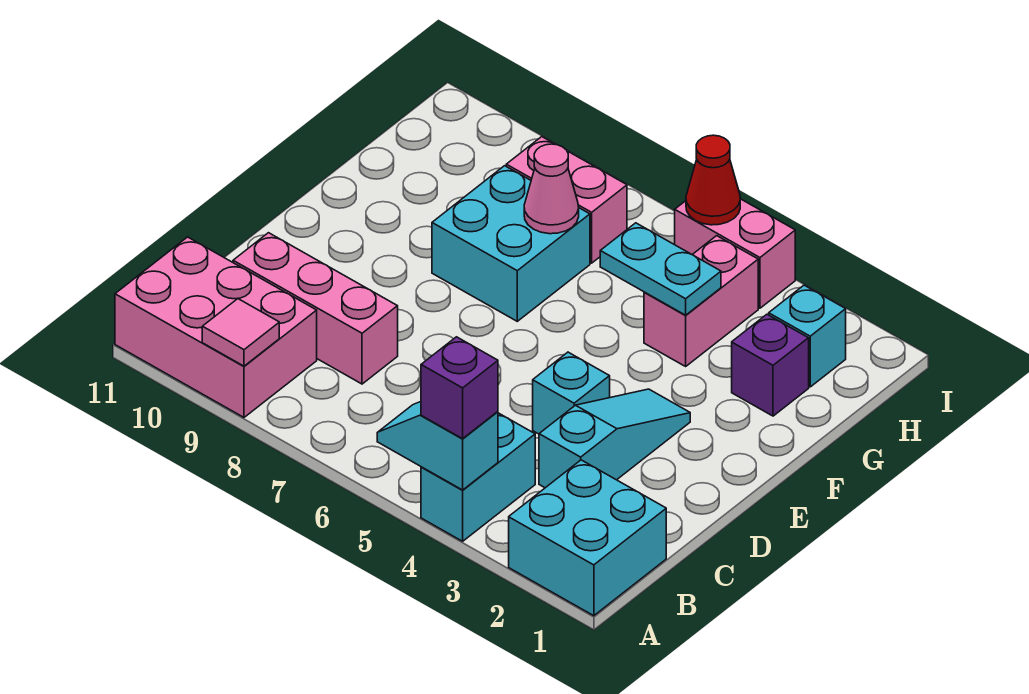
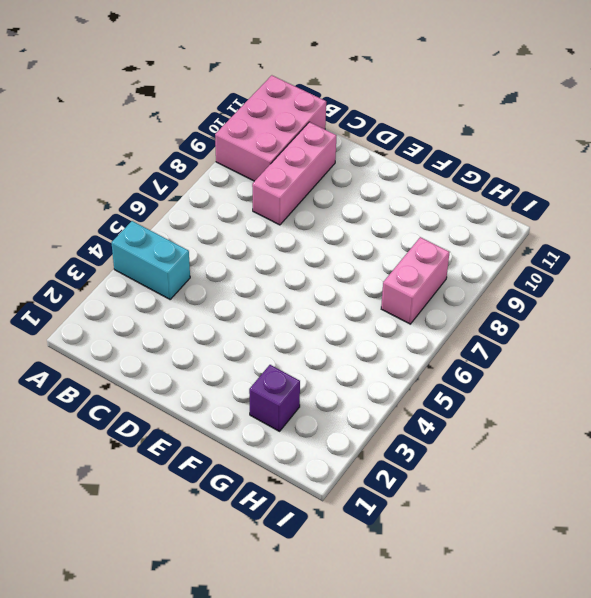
none -> cyan brick A1:B2 level 1
none -> cyan slope C3:E3 level 1 top C
none -> cyan brick D4 level 1

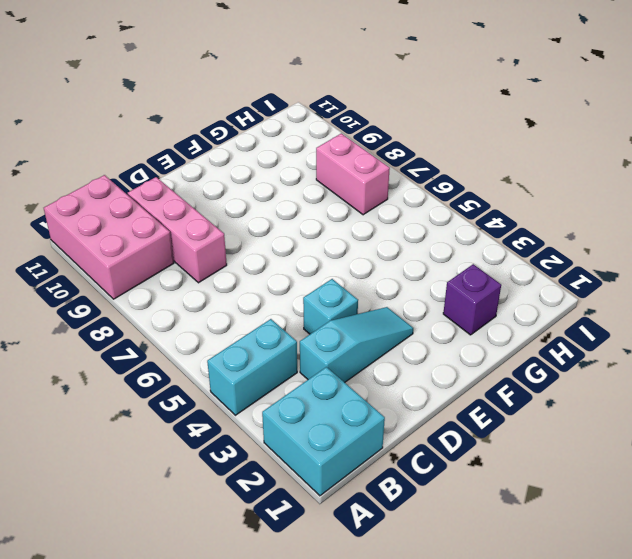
none -> cyan brick F7:G8 level 1
none -> pink brick G4:H4 level 1
none -> cyan brick H2 level 1

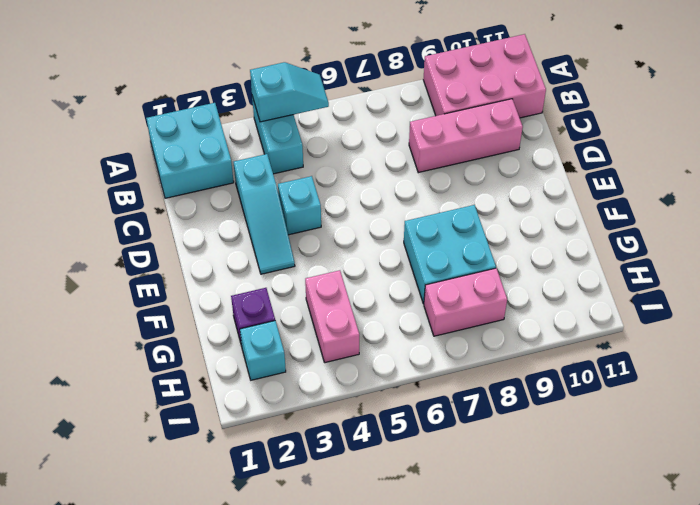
none -> pink brick I4:I5 level 1
none -> pink tile A9 level 2
none -> cyan plate G4:G5 level 2

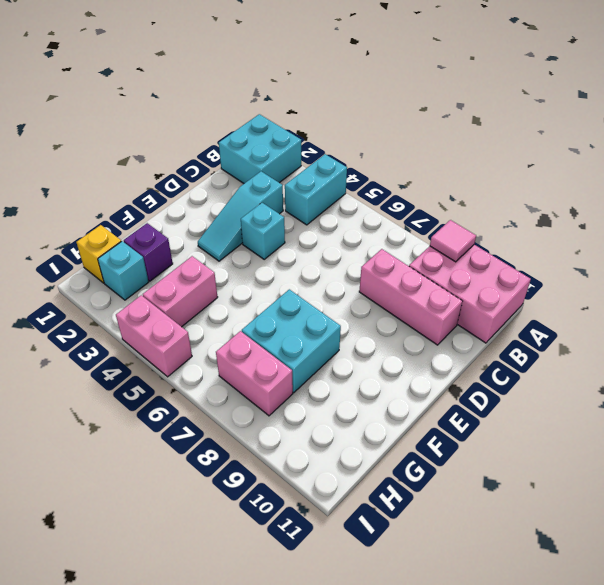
yellow brick H1 level 1 -> none
none -> cyan slope A4:A5 level 2 top 4
none -> cyan plate G4:G5 level 2
none -> pink cone G7 level 2

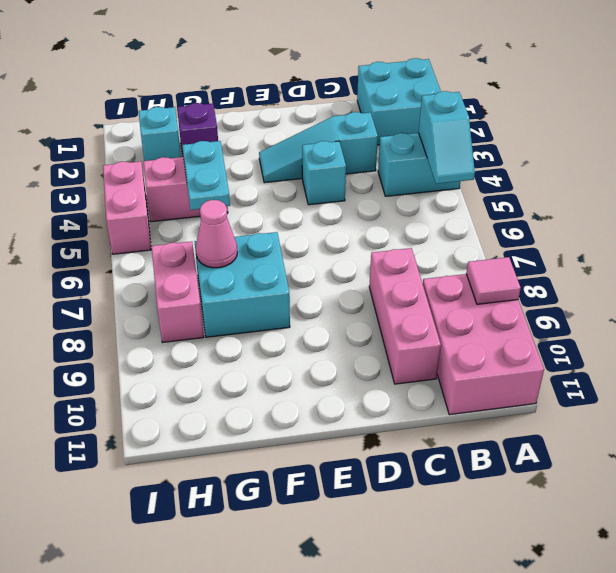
none -> red cone I5 level 2
none -> purple brick A4 level 3

